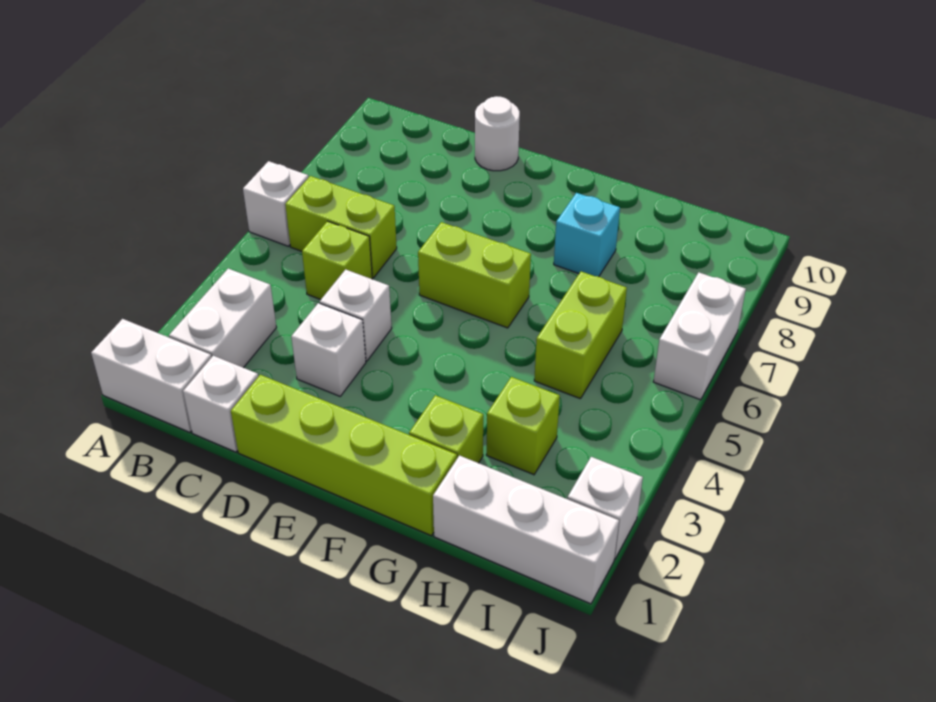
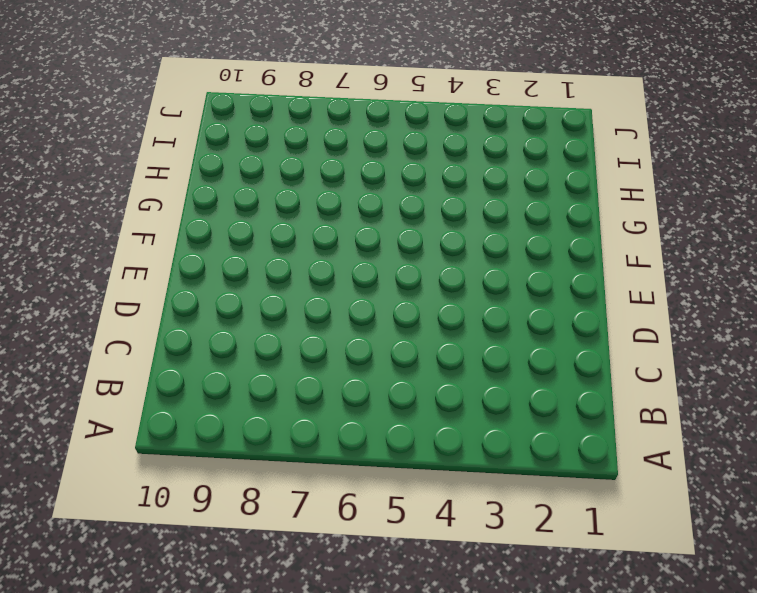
none -> white brick A1:B1 level 1
none -> white brick A6 level 1
none -> white brick B2:B3 level 1

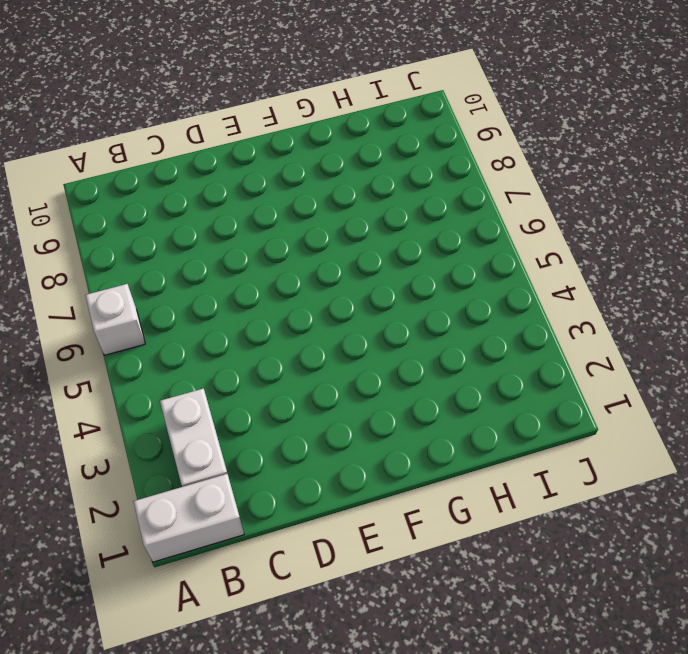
none -> lime brick B6:C6 level 1
none -> white brick C1 level 1
none -> lime brick C5 level 1

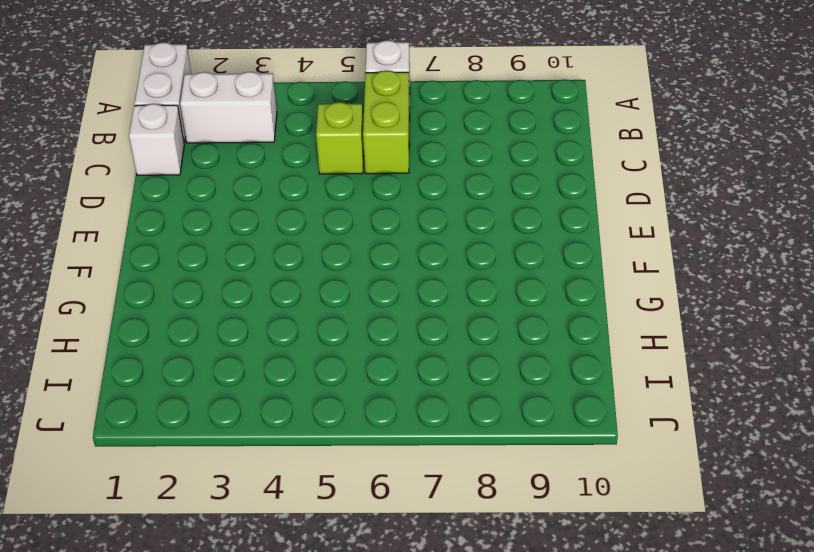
none -> lime brick D1:G1 level 1
none -> white brick D3 level 1
none -> white brick D4 level 1

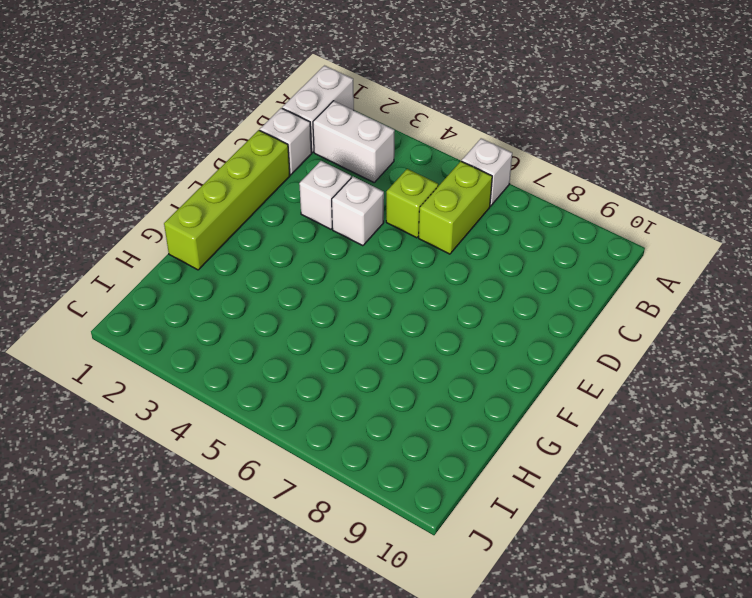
none -> white round brick D10 level 1
none -> lime brick E6:F6 level 1
none -> lime brick G2 level 1

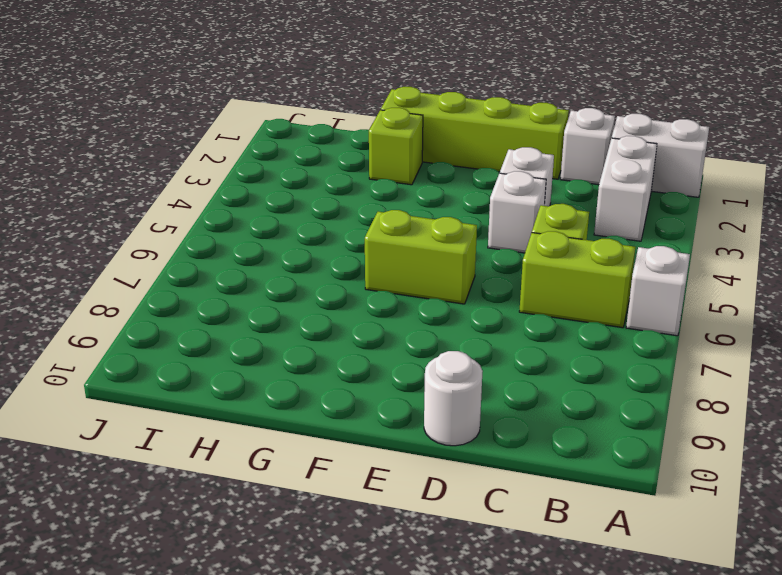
none -> cyan brick G8 level 1
none -> white brick H1:J1 level 1
none -> lime brick H3 level 1

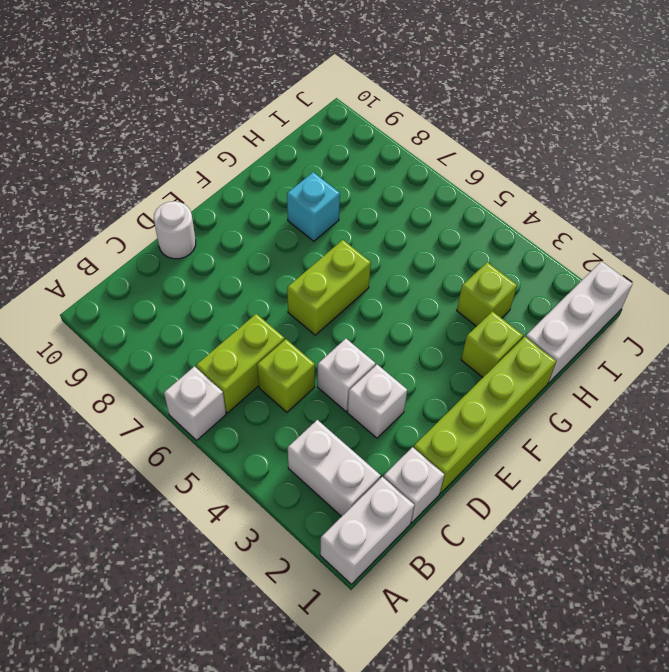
none -> lime brick H5:H6 level 1
none -> white brick J2 level 1
none -> white brick J6:J7 level 1

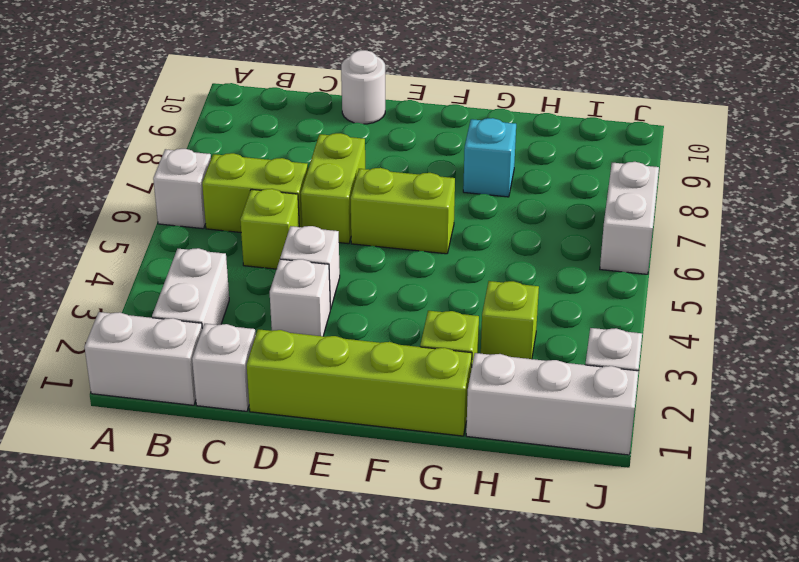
lime brick D6:D7 level 1 -> lime brick H5:H6 level 1

